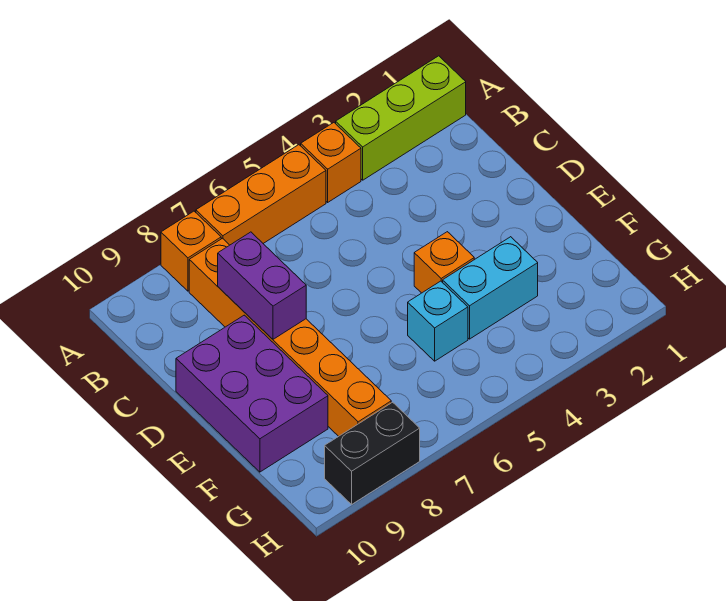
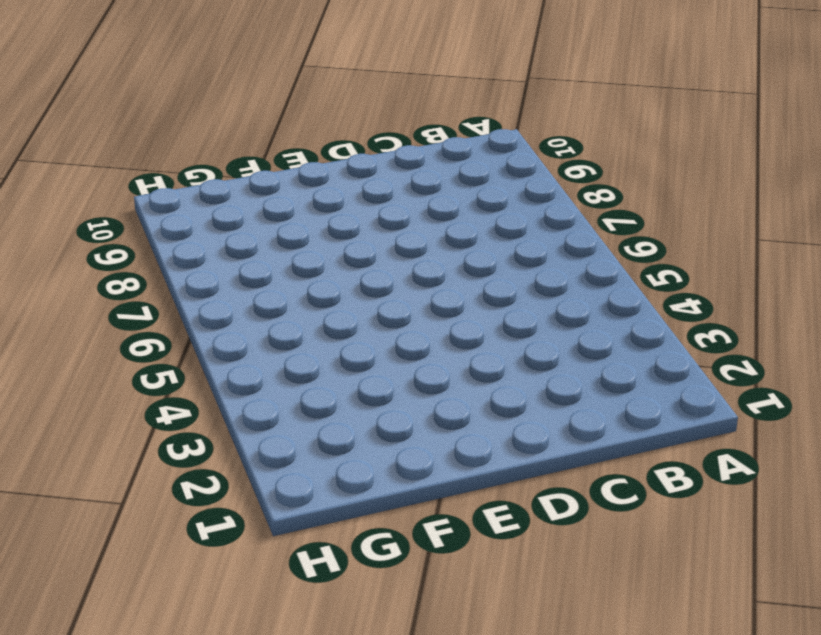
none -> lime brick A1:A3 level 1
none -> orange brick A4 level 1

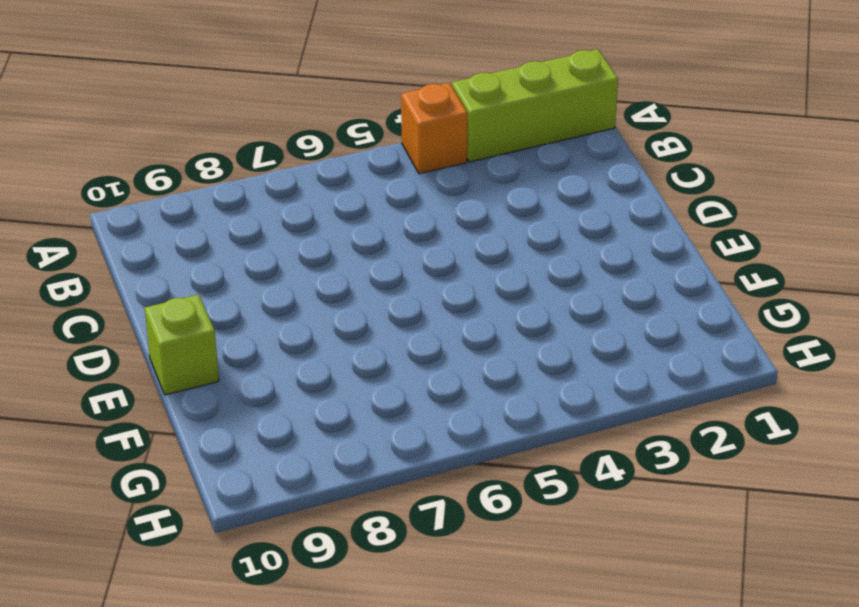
lime brick E10 level 1 -> purple brick D9:F10 level 1
none -> orange brick A5:A7 level 1
none -> orange brick A8 level 1

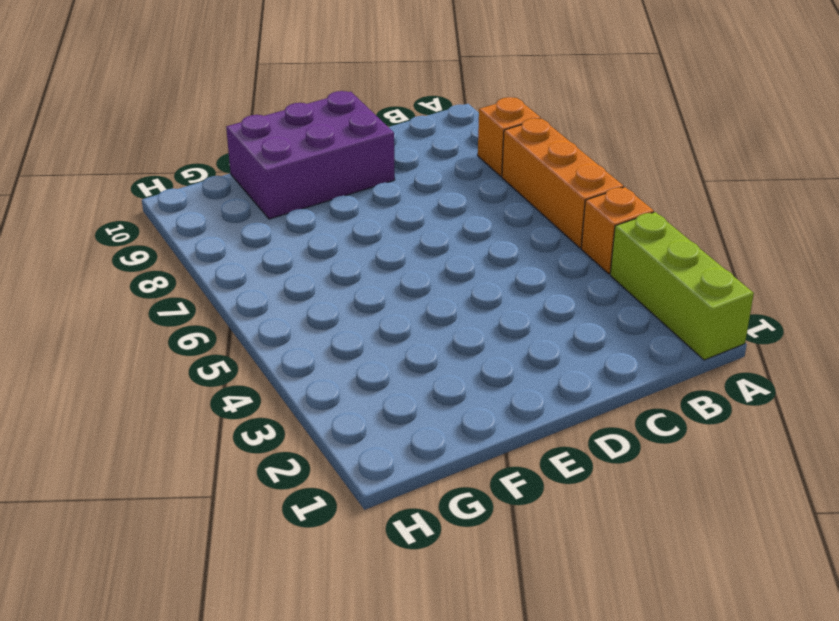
none -> orange brick B8:G8 level 1
none -> orange brick E4 level 1

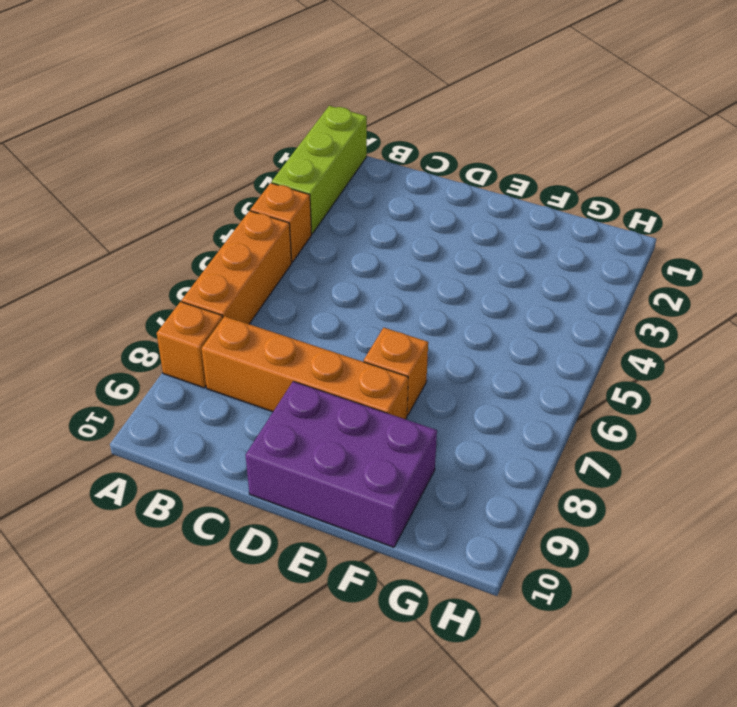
orange brick B8:E8 level 1 -> orange brick B8:G8 level 1
orange brick E7 level 1 -> orange brick E4 level 1
none -> cyan brick F3:F4 level 1
none -> cyan brick F5 level 1

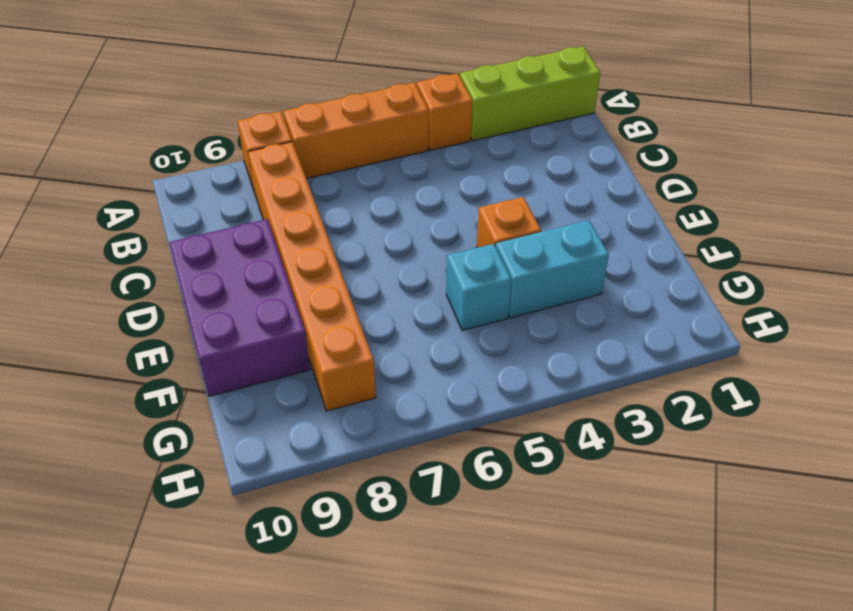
none -> black brick H8:H9 level 1
none -> purple brick C8:D8 level 2

